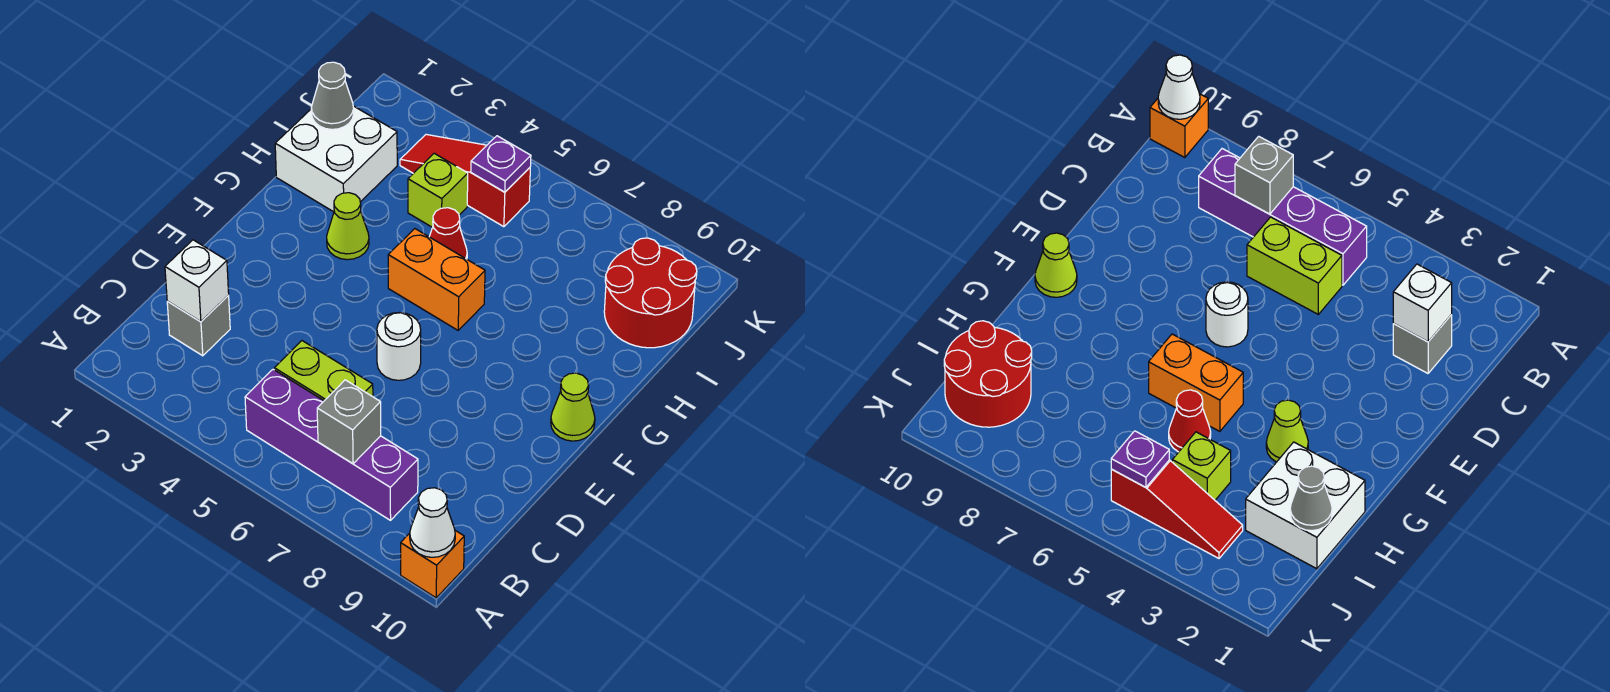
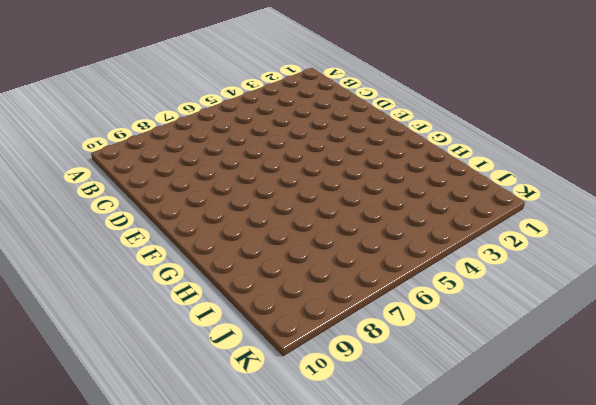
none -> orange brick A10 level 1
none -> purple brick B5:B8 level 1
none -> grey brick C2 level 1

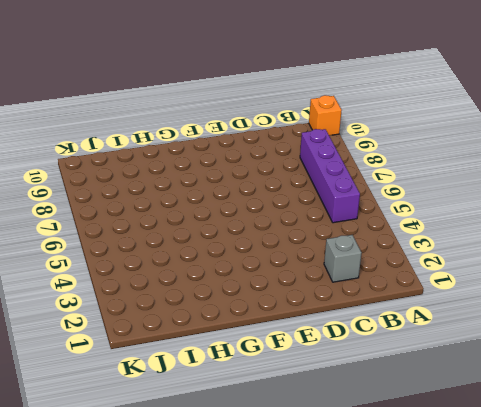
none -> lime brick C5:C6 level 1
none -> white round brick E6 level 1
none -> lime cone F10 level 1

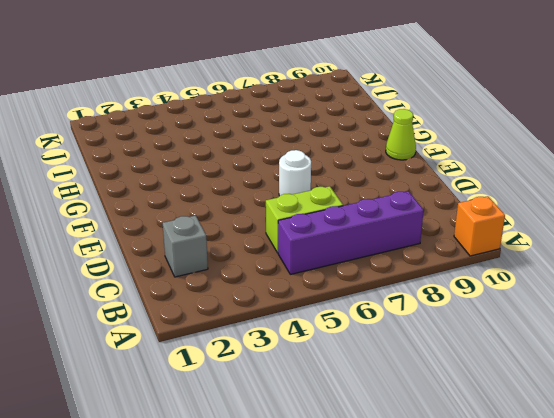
none -> lime cone G3 level 1
none -> orange brick G5:G6 level 1
none -> white brick H1:I2 level 1

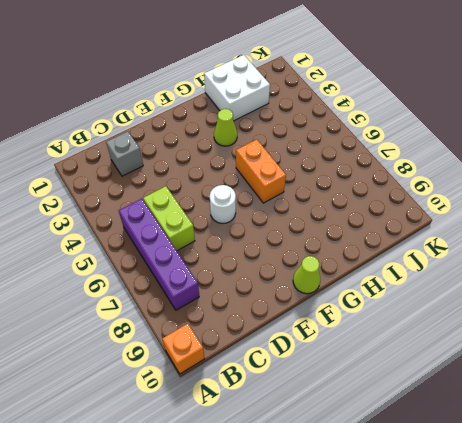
none -> red cone H5 level 1
none -> lime brick I4 level 1
none -> red round brick I9:J10 level 1

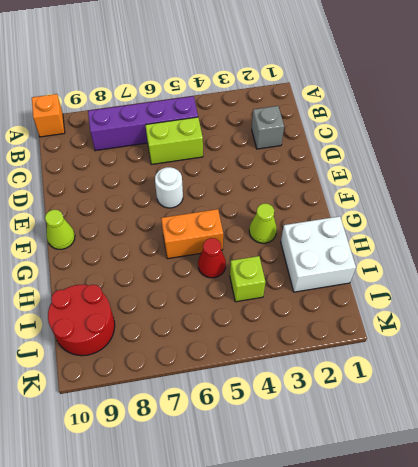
none -> red slope J3:J5 level 1 top 5
none -> white cone A10 level 2
none -> grey brick B7 level 2

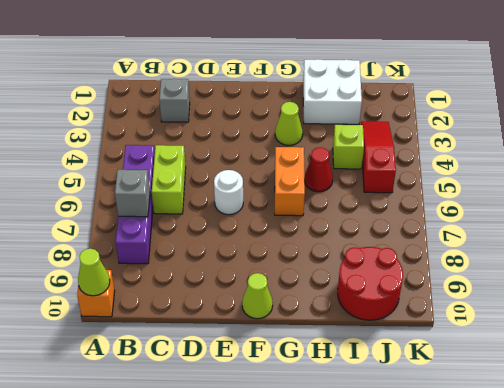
lime cone A10 level 2 -> white cone A10 level 2
none -> white brick C2 level 2
none -> grey cone I1 level 2
none -> purple plate J5 level 2

